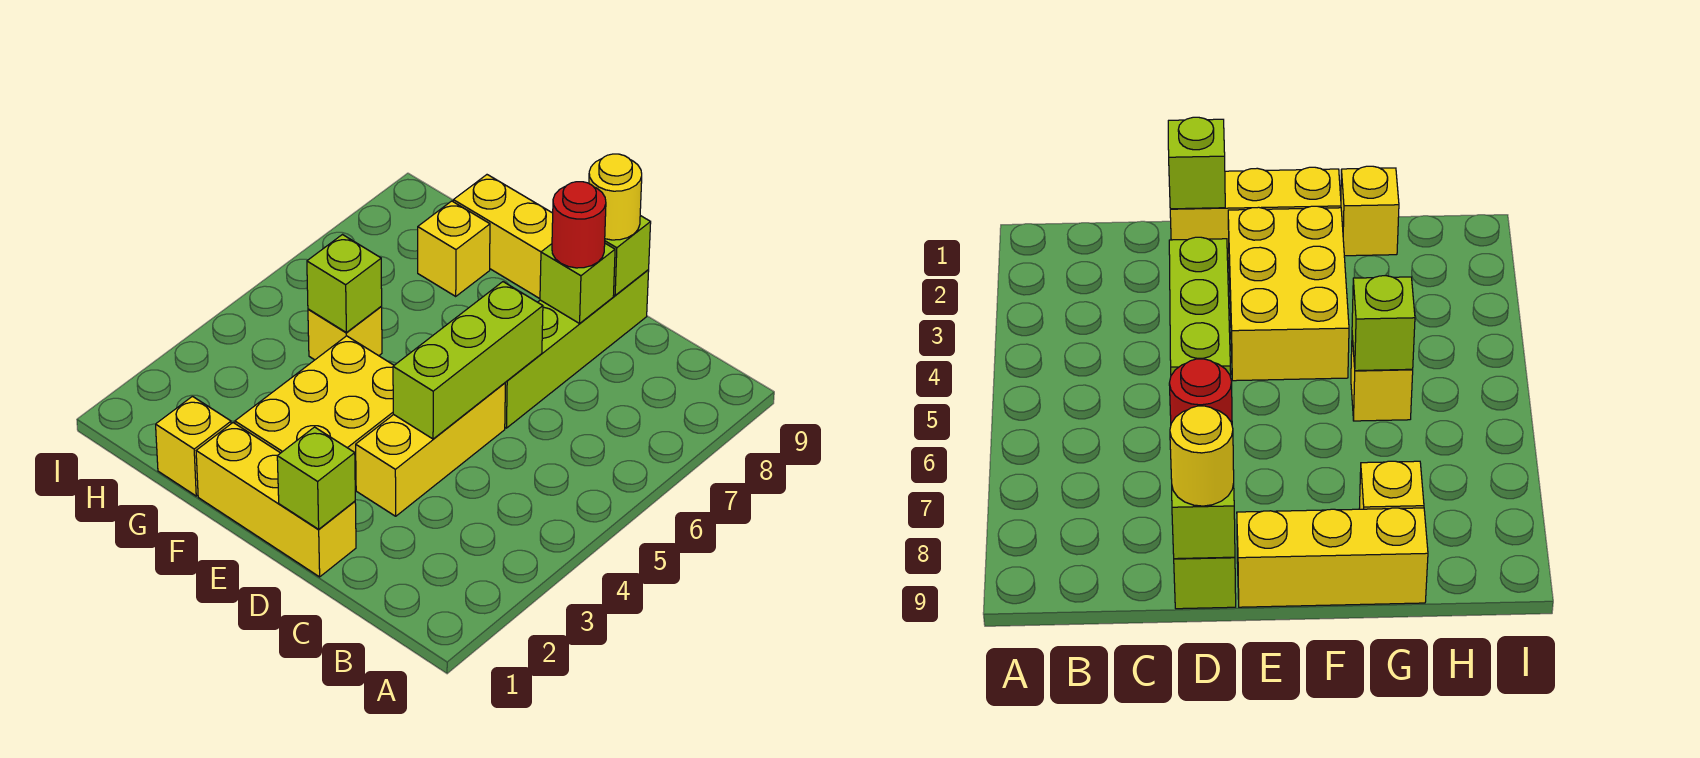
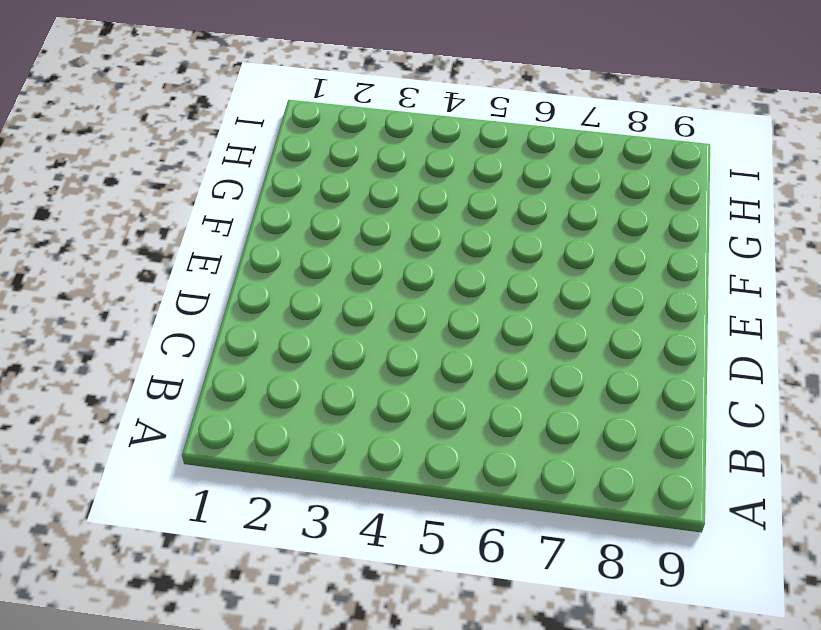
none -> yellow brick D1:F1 level 1
none -> yellow brick D3:D5 level 1
none -> lime brick D6:D9 level 1

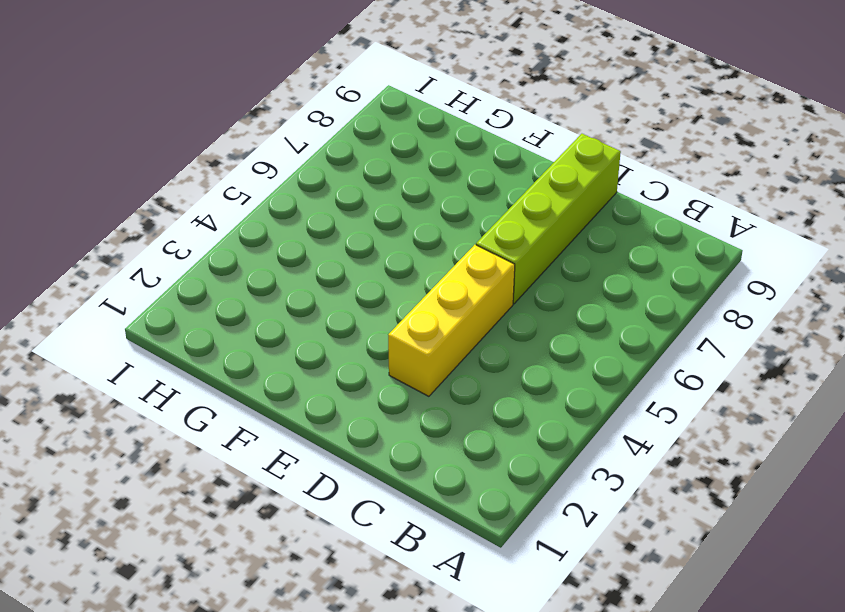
none -> yellow brick D1:F1 level 1
none -> yellow brick E2:F4 level 1
none -> yellow brick E9:G9 level 1

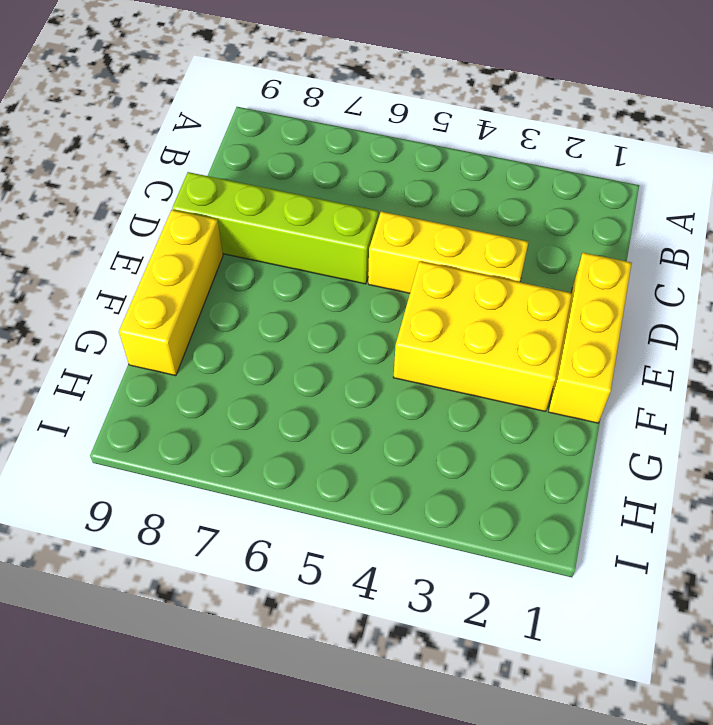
none -> yellow brick G1 level 1
none -> yellow brick G5 level 1
none -> yellow brick G8 level 1

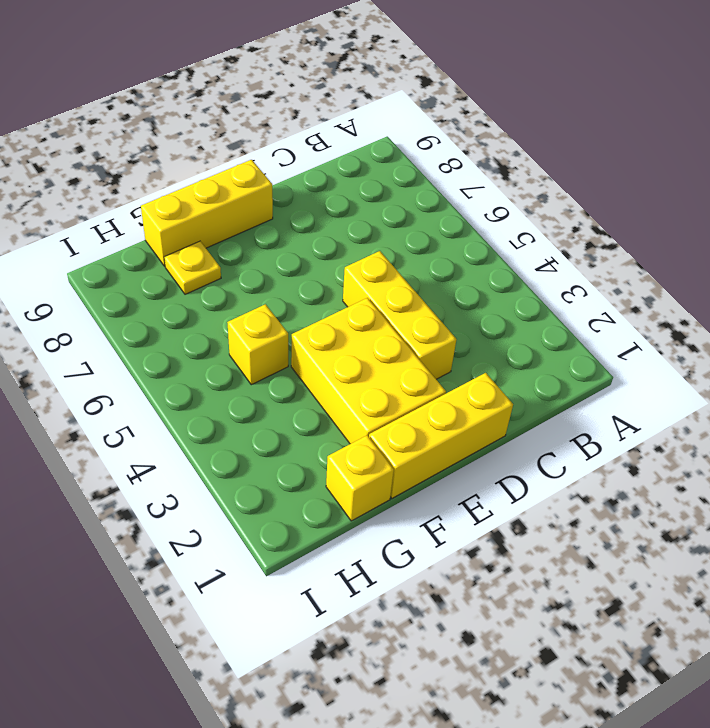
yellow plate G8 level 1 -> yellow brick G8 level 1
none -> lime brick D6:D9 level 1
none -> lime brick D1 level 2
none -> lime brick D4:D6 level 2

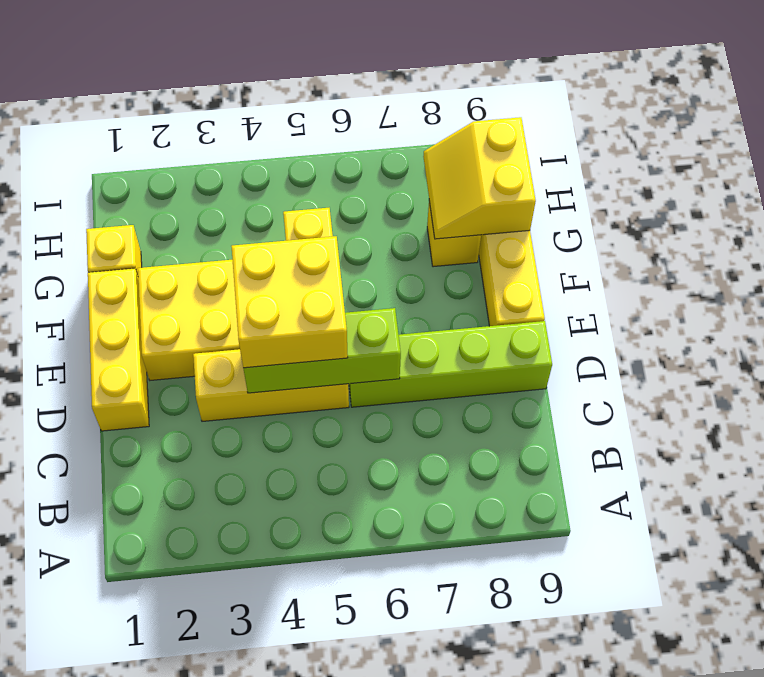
yellow brick D4:E5 level 3 -> none
yellow slope G8:H9 level 2 top 9 -> none
none -> lime brick D1 level 2
none -> lime brick D8 level 2
none -> lime brick D9 level 2

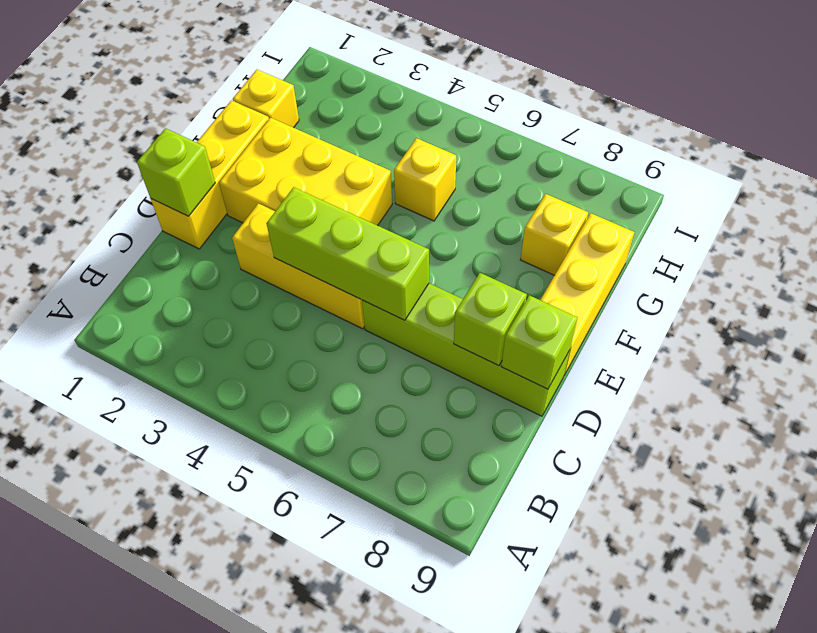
none -> lime brick G5 level 2
none -> red round brick D8 level 3
none -> yellow round brick D9 level 3

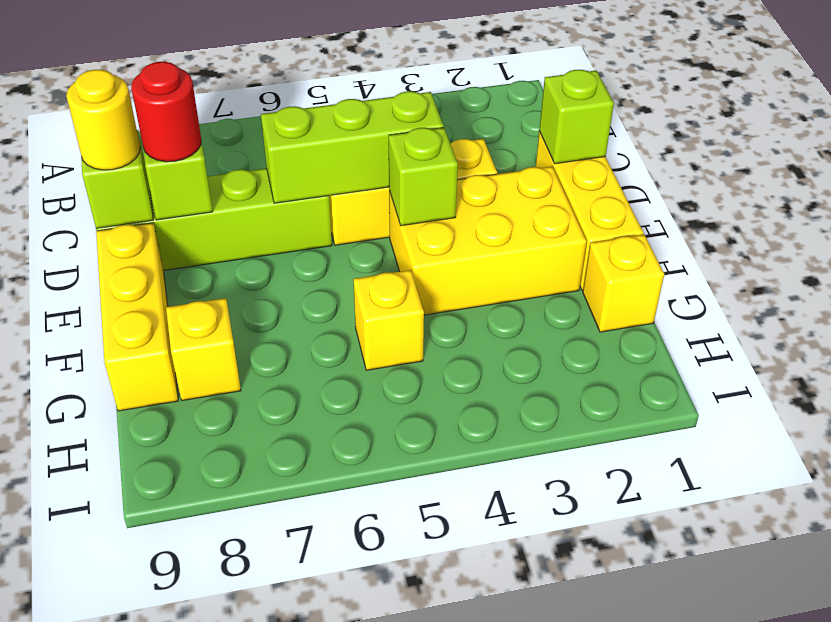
lime brick E4 level 2 -> lime brick G5 level 2

